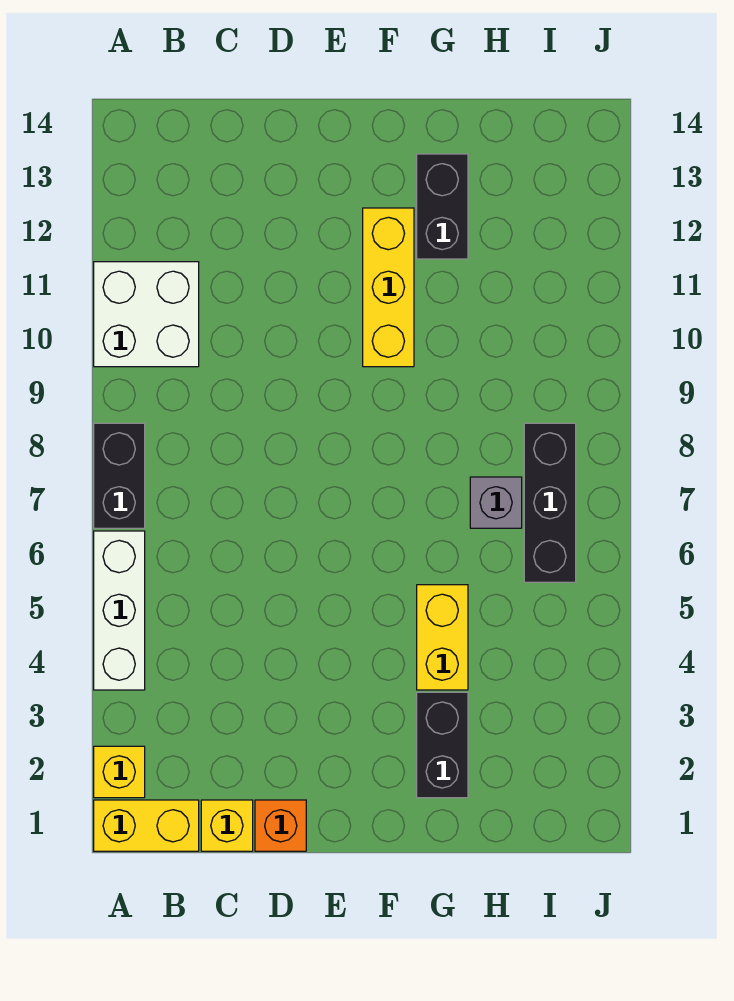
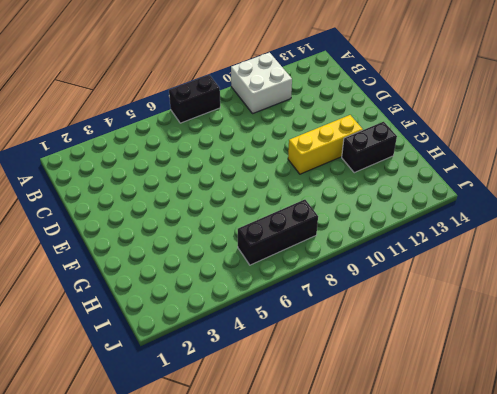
none -> yellow brick A1:B1 level 1
none -> yellow brick A2 level 1
none -> white brick A4:A6 level 1

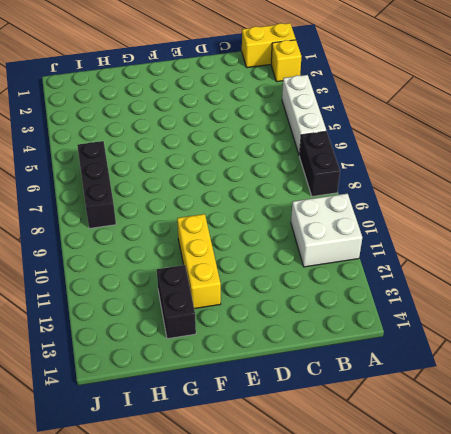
none -> yellow brick C1 level 1
none -> orange brick D1 level 1
none -> black brick G2:G3 level 1

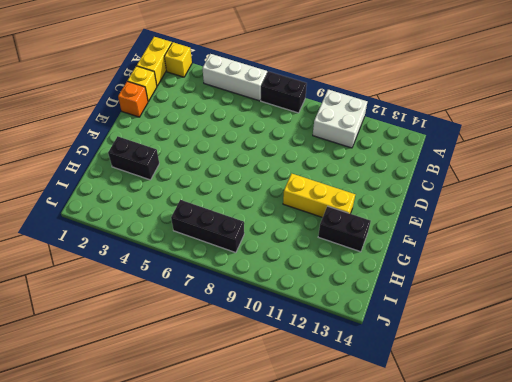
none -> yellow brick G4:G5 level 1
none -> grey brick H7 level 1

